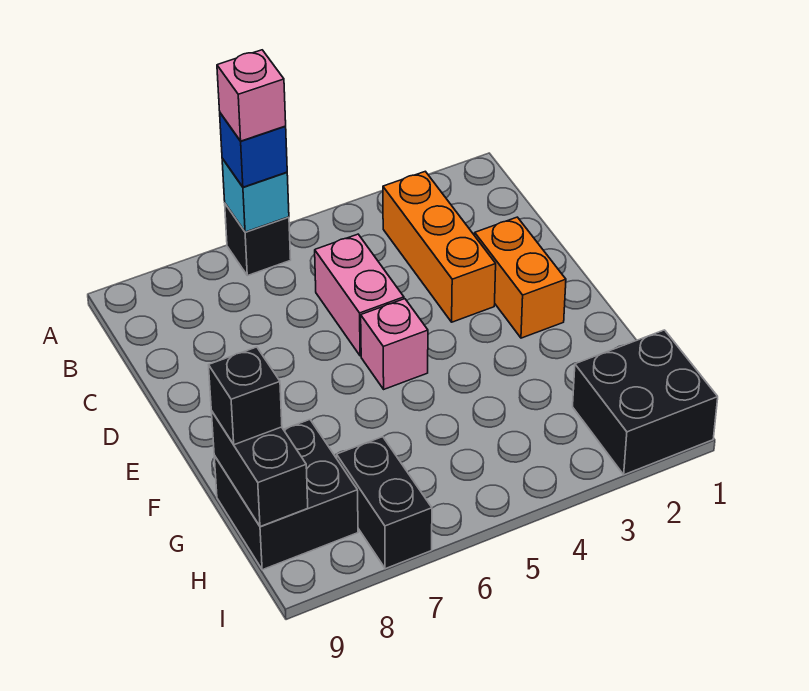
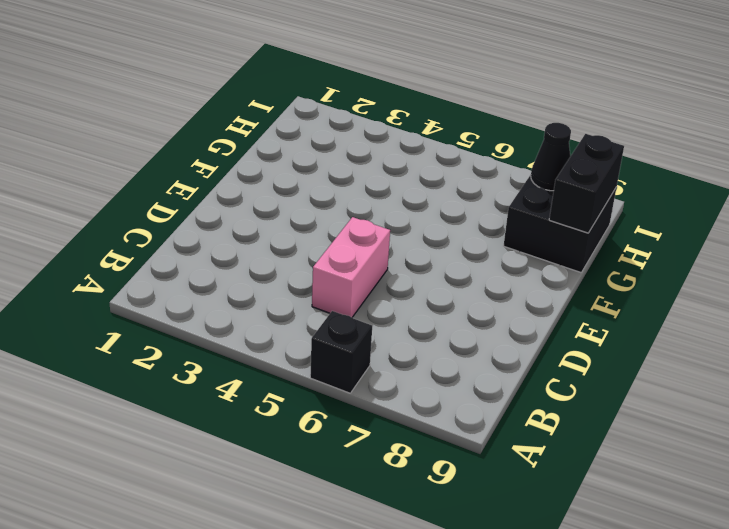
black cone H8 level 2 -> none
none -> orange brick B3:D3 level 1
none -> orange brick D2:E2 level 1
none -> pink brick E5 level 1

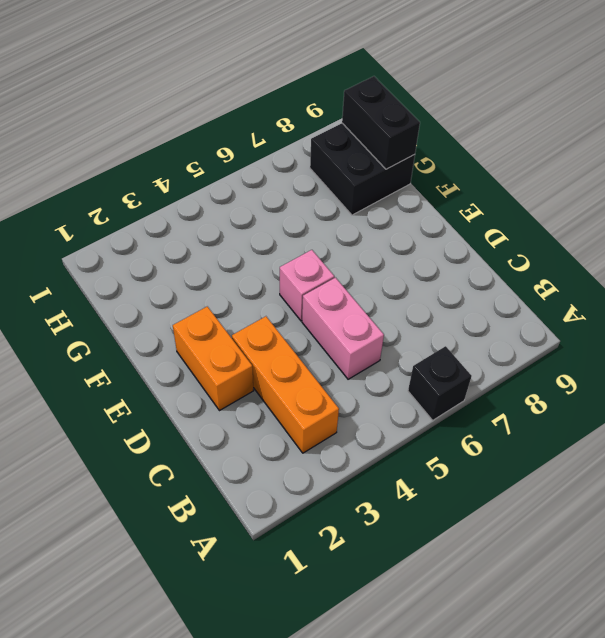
none -> black brick H1:I2 level 1
none -> black brick H7:I7 level 1
none -> cyan brick A6 level 2

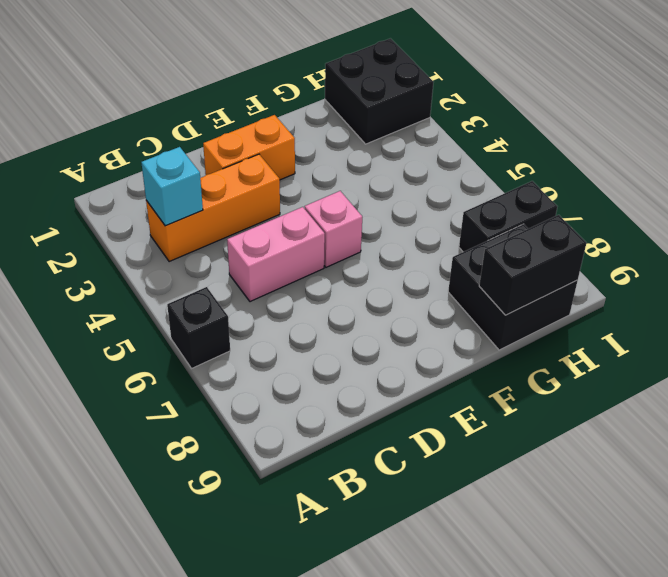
cyan brick B3 level 2 -> cyan brick A6 level 2
none -> blue brick A6 level 3
none -> black brick G9 level 3
none -> pink brick A6 level 4

